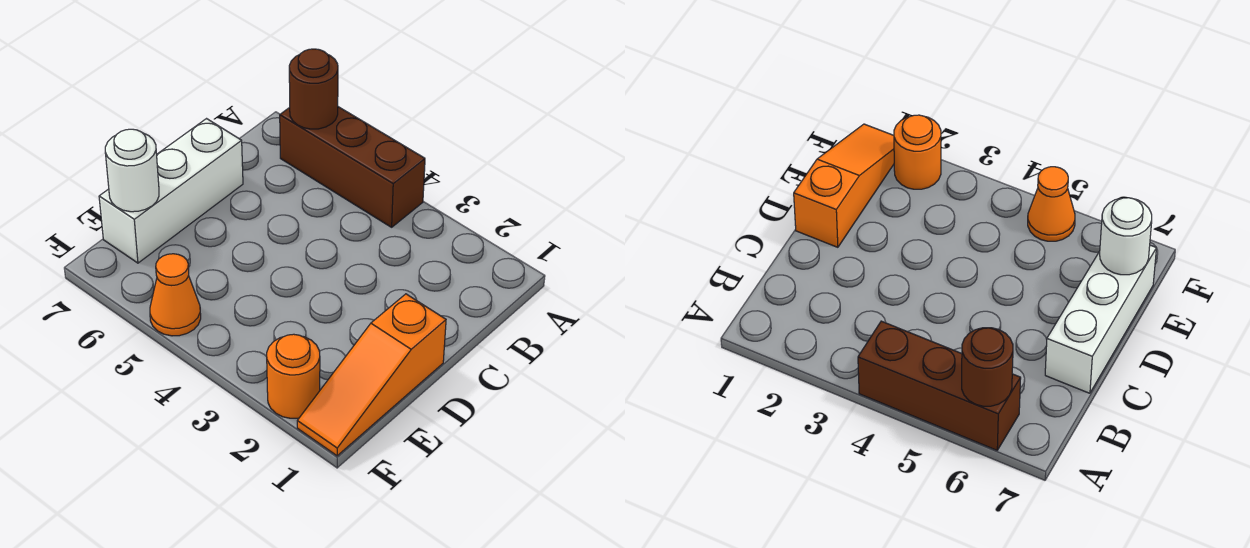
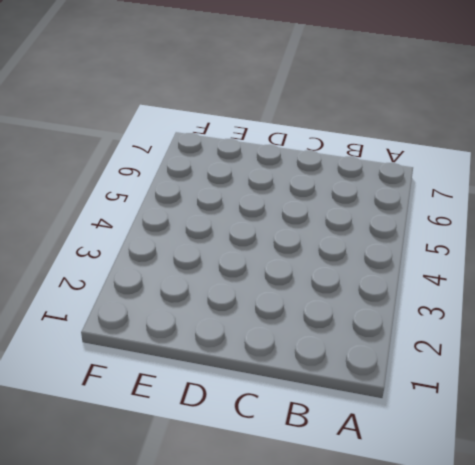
none -> brown brick A4:A6 level 1
none -> white brick C7:E7 level 1

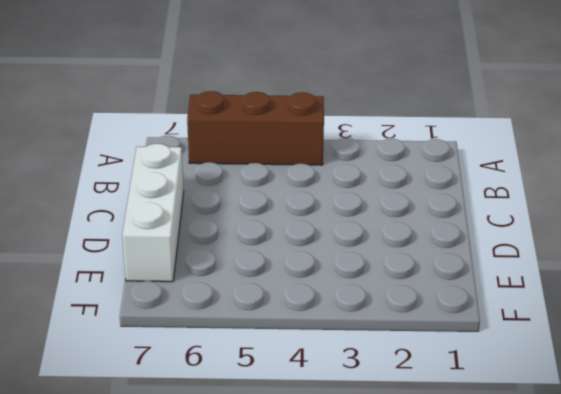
none -> orange slope D1:F1 level 1 top D
none -> orange round brick F2 level 1

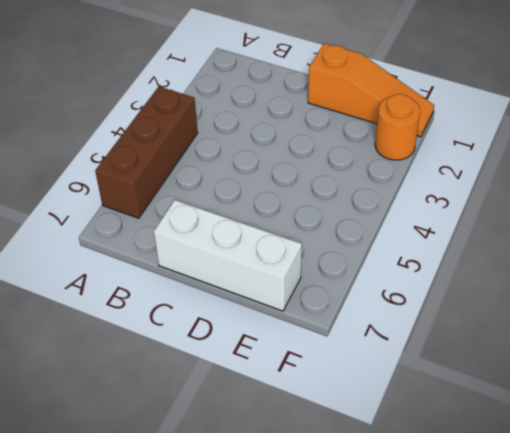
none -> orange cone F5 level 1
none -> brown round brick A6 level 2

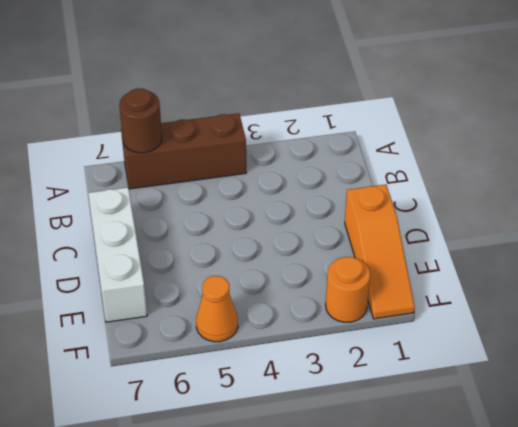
none -> white round brick E7 level 2

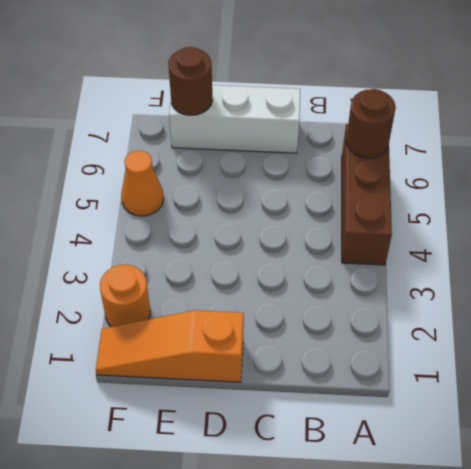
brown round brick E7 level 2 -> white round brick E7 level 2

